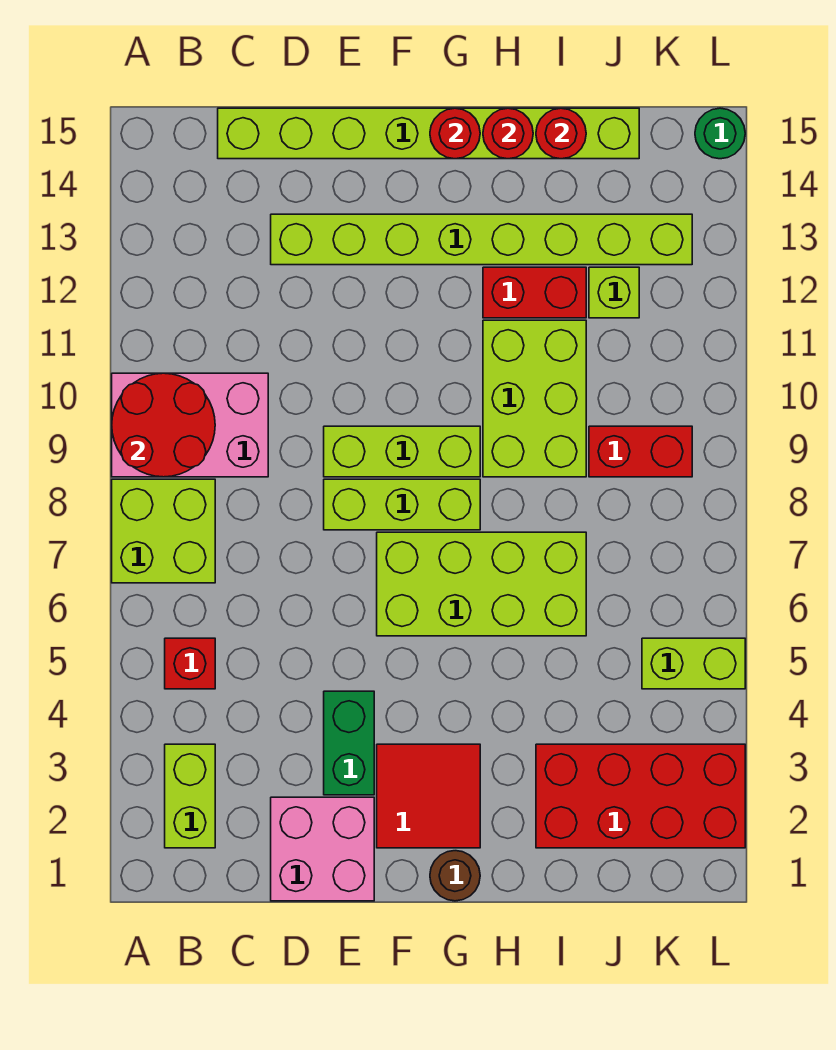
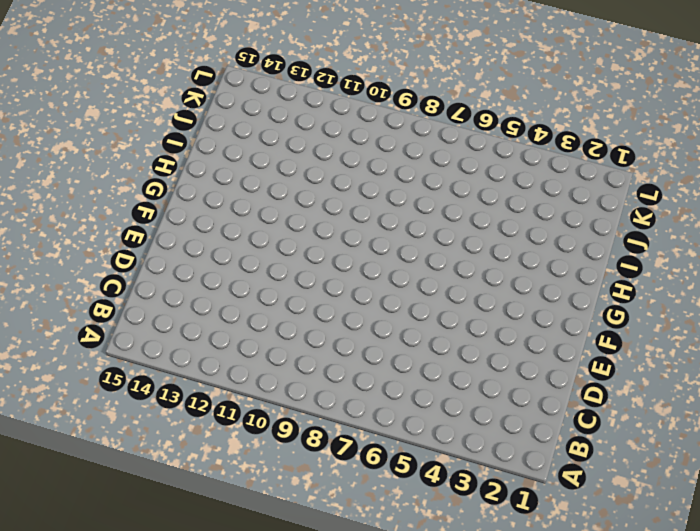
none -> lime brick A7:B8 level 1
none -> pink brick A9:C10 level 1
none -> lime brick B2:B3 level 1

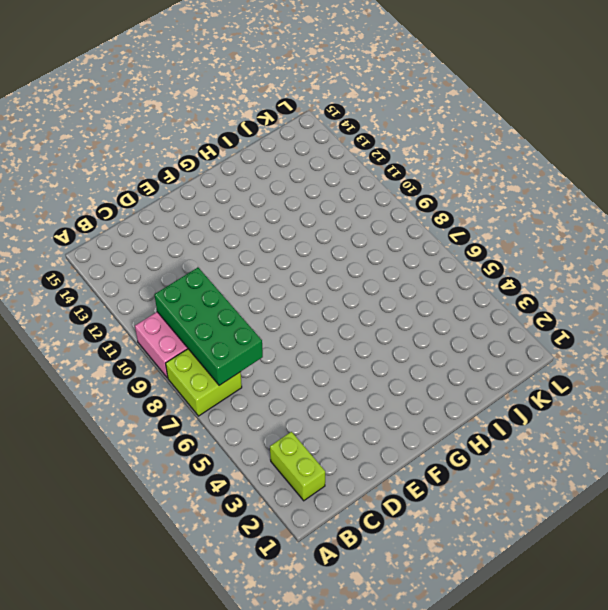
green brick B7:C10 level 2 -> red round brick A9:B10 level 2
none -> red brick B5 level 1
none -> lime brick C15:J15 level 1
none -> pink brick D1:E2 level 1

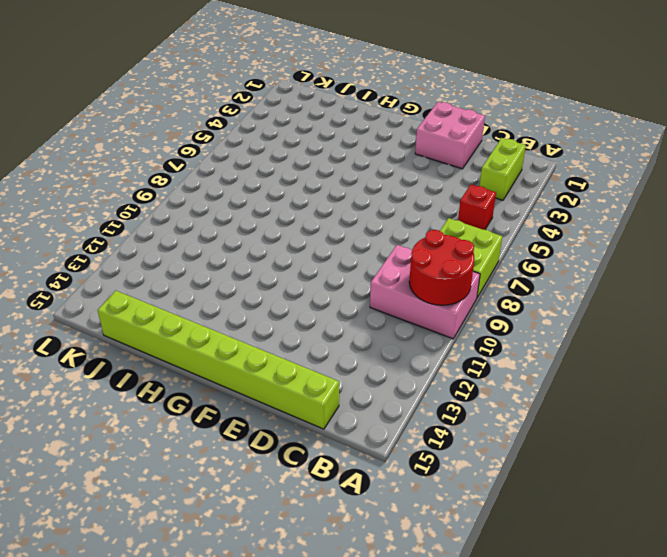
none -> lime brick D13:K13 level 1
none -> green brick E3:E4 level 1
none -> lime brick E8:G8 level 1

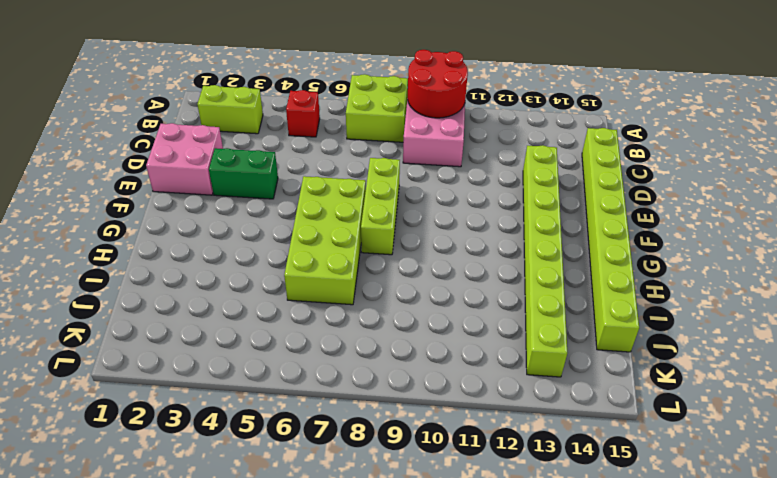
none -> lime brick E9:G9 level 1
none -> red tile F2:G3 level 1
none -> brown round brick G1 level 1

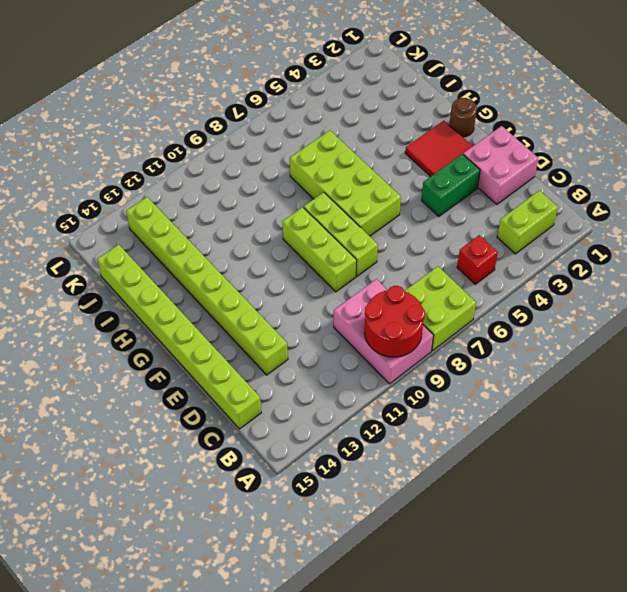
none -> lime brick H9:I11 level 1
none -> red brick H12:I12 level 1
none -> red brick I2:L3 level 1

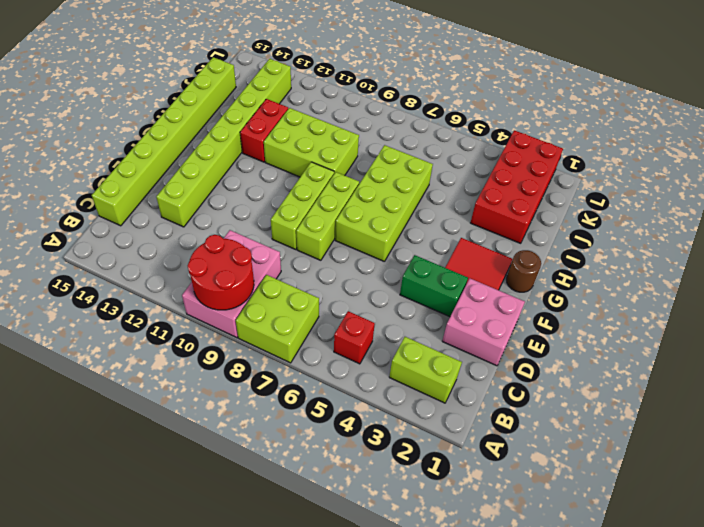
none -> red brick J9:K9 level 1
none -> lime brick J12 level 1
none -> lime brick K5:L5 level 1

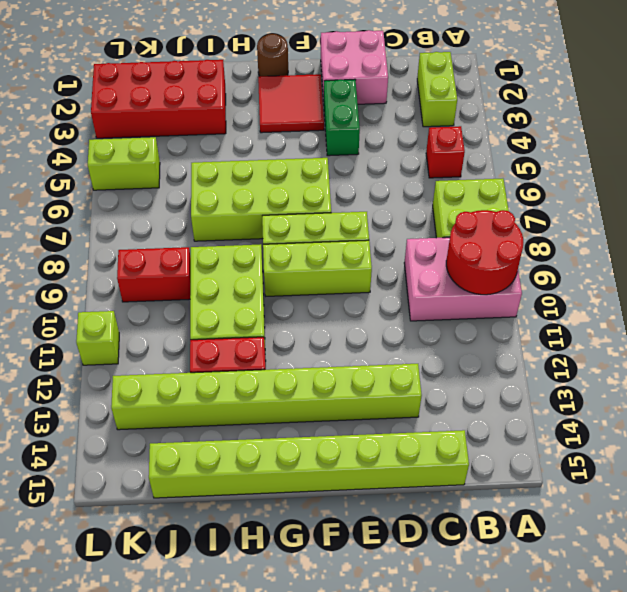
lime brick L11 level 1 -> lime brick J12 level 1
none -> green round brick L15 level 1
none -> red round brick G15 level 2
none -> red round brick H15 level 2

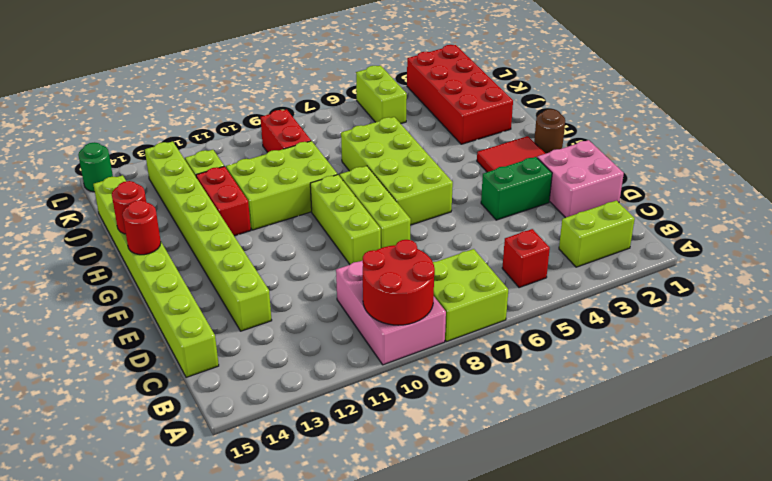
none -> red round brick I15 level 2

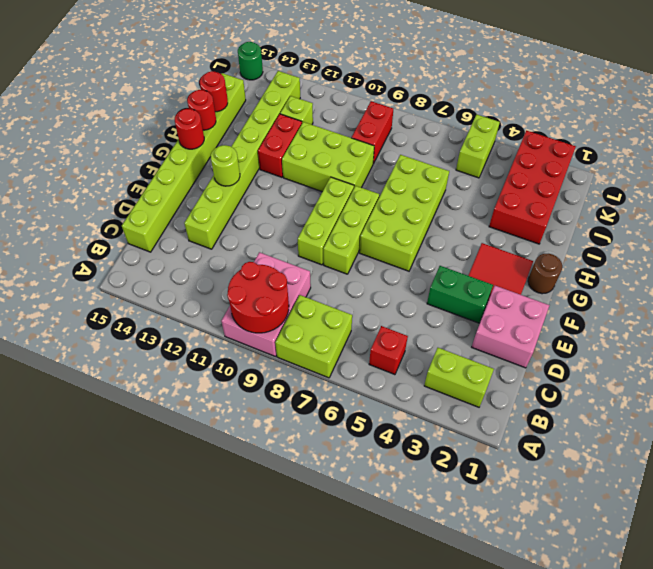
lime round brick F13 level 2 -> none

